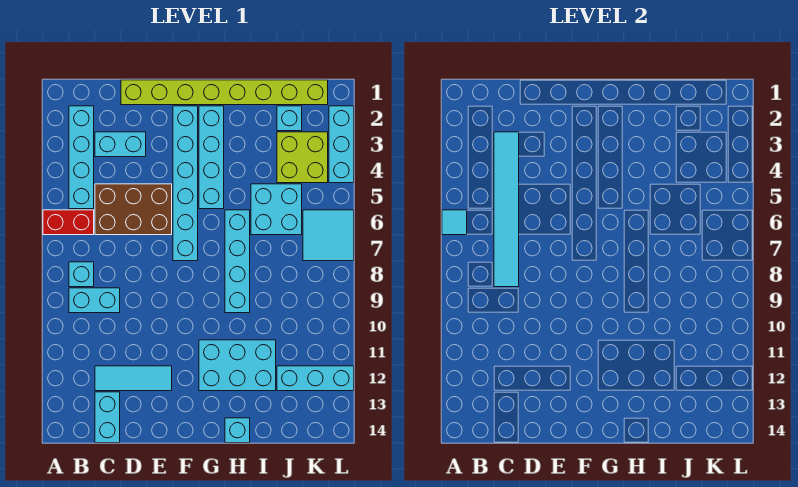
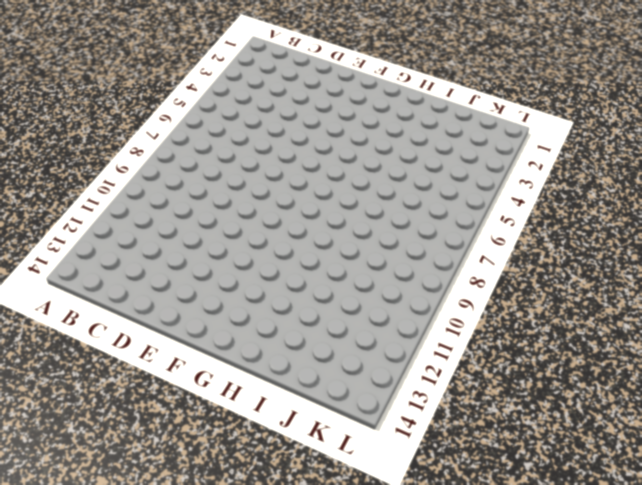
none -> red brick A6:B6 level 1
none -> cyan brick B2:B5 level 1
none -> cyan brick B8 level 1

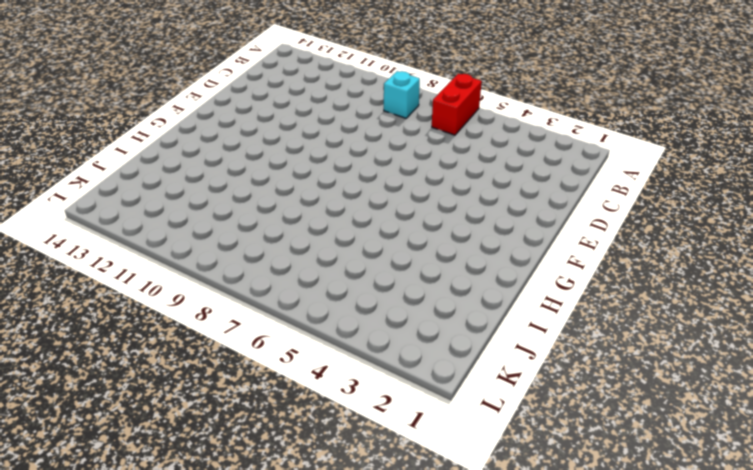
none -> cyan brick B2:B5 level 1
none -> cyan brick B9:C9 level 1
none -> cyan brick C3:D3 level 1

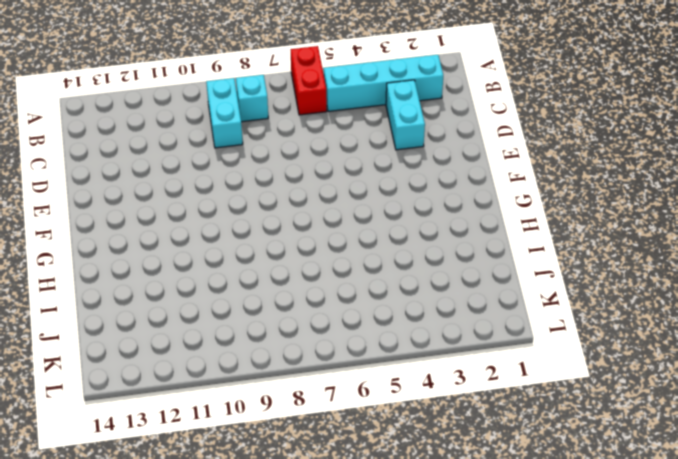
none -> brown brick C5:E6 level 1
none -> cyan tile C12:E12 level 1
none -> cyan brick C13:C14 level 1

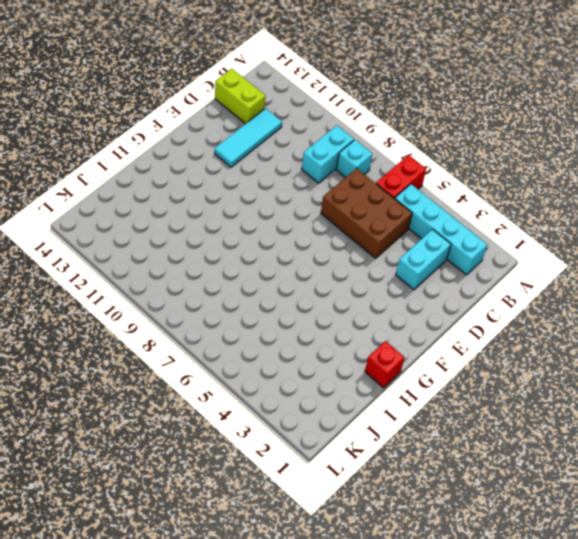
brown brick C5:D7 level 1 -> brown brick C5:E6 level 1
lime brick C13:C14 level 1 -> cyan brick C13:C14 level 1
red brick H1 level 1 -> lime brick D1:K1 level 1
none -> cyan brick F2:F7 level 1
none -> cyan brick G2:G5 level 1
none -> cyan brick G11:I12 level 1

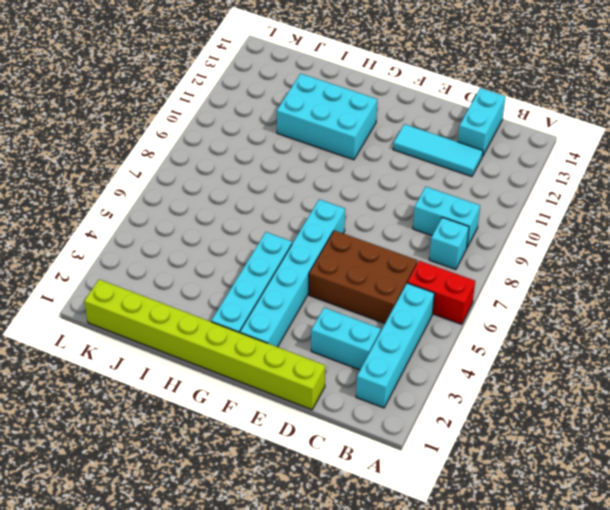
none -> cyan brick H6:H9 level 1
none -> cyan brick H14 level 1
none -> cyan brick I5:J6 level 1

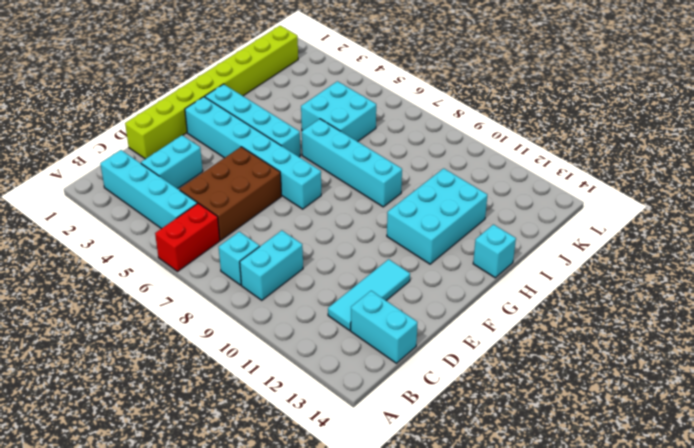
none -> cyan brick J2 level 1
none -> lime brick J3:K4 level 1
none -> cyan brick J12:L12 level 1

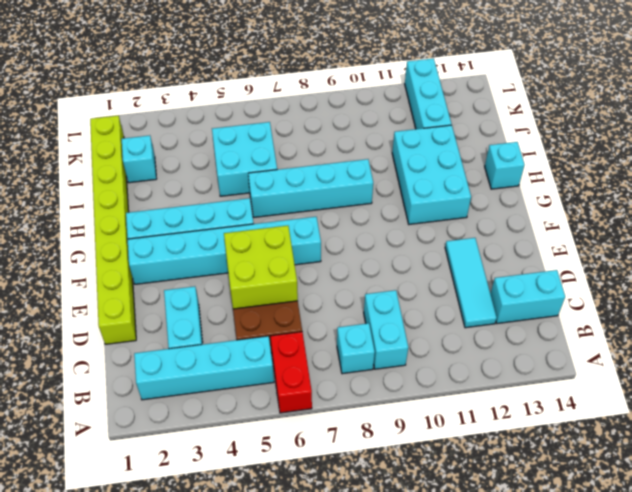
lime brick D5:E6 level 2 -> lime brick J3:K4 level 1
none -> cyan tile K6:L7 level 1
none -> cyan brick L2:L4 level 1
none -> cyan tile A6 level 2

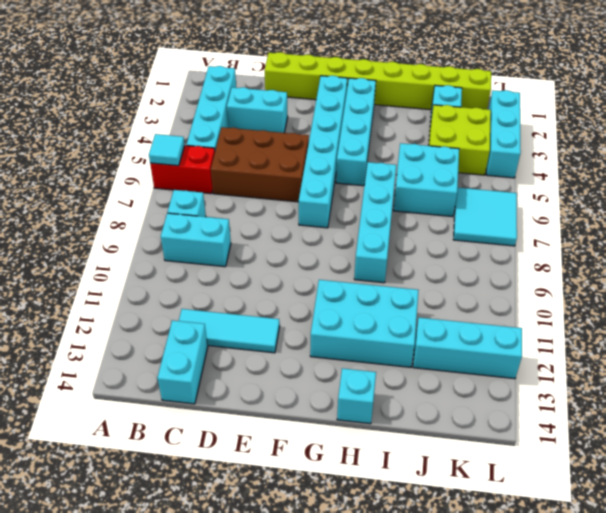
none -> cyan tile C3:C8 level 2

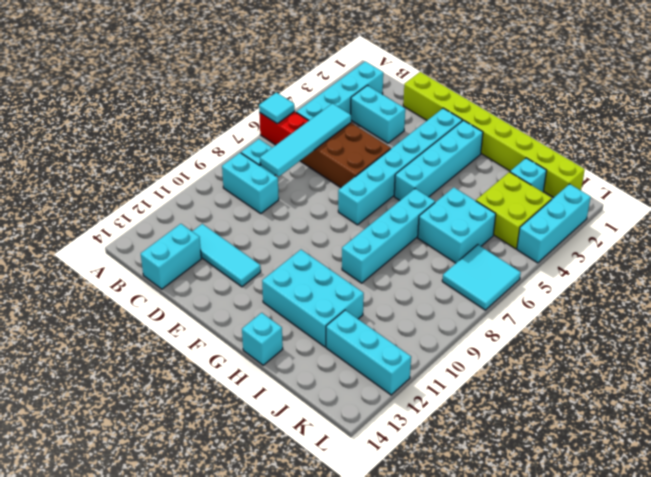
cyan tile C5:C8 level 2 -> cyan tile C3:C8 level 2

